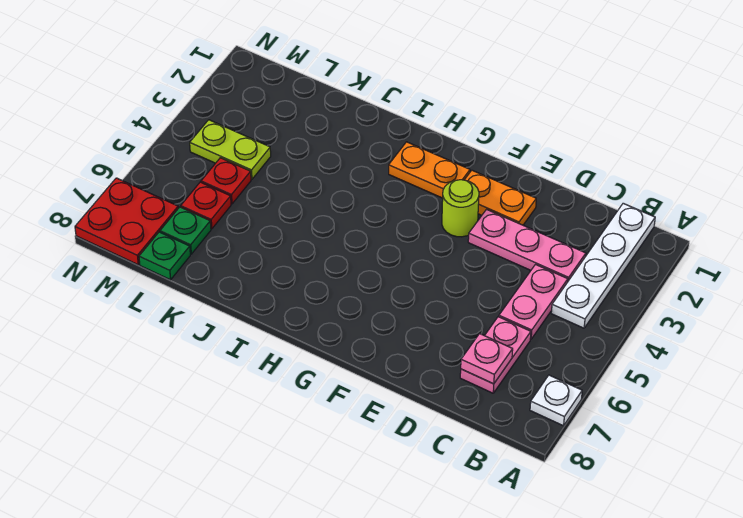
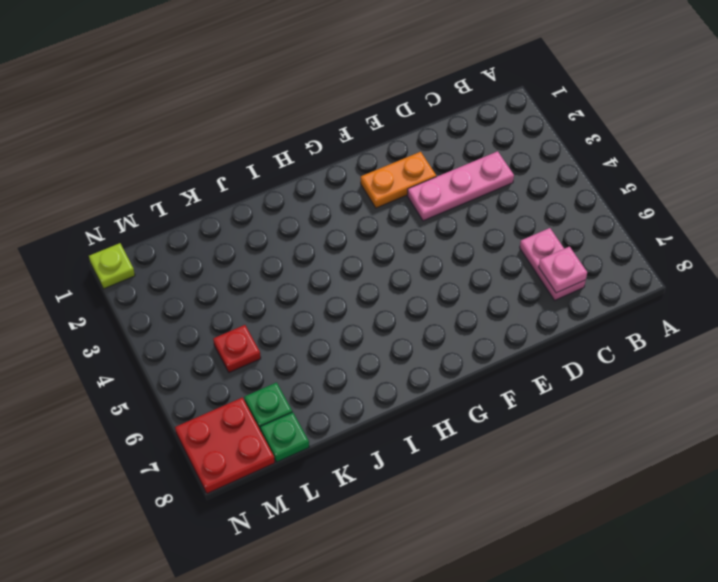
lime plate N1 level 1 -> none
none -> white plate A7 level 1
none -> white plate B1:B4 level 1
none -> pink plate C4:C5 level 1

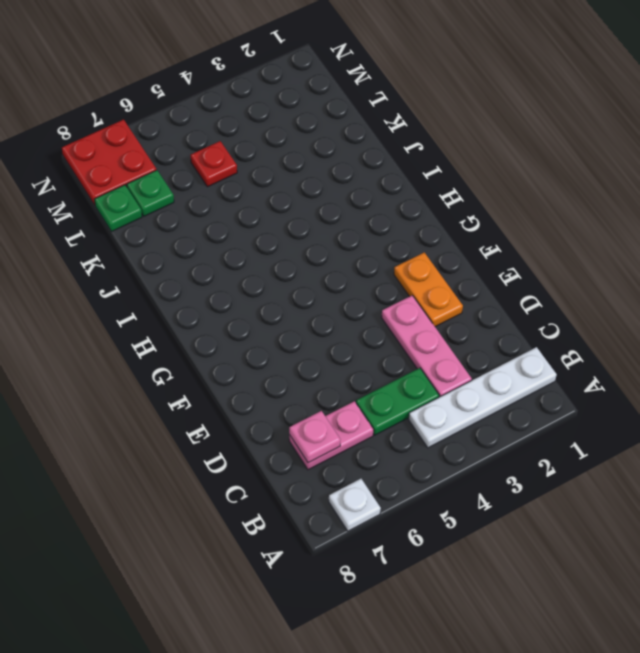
green plate C4:C5 level 1 -> pink plate C4:C5 level 1
none -> lime round brick F3 level 1
none -> orange plate G2:H2 level 1
none -> lime plate L4:M4 level 1

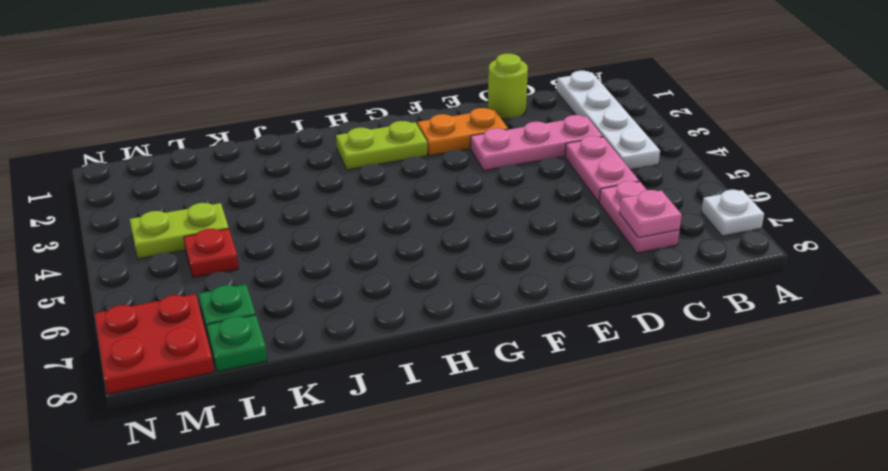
lime round brick D1 level 1 -> lime round brick F3 level 1
lime plate G2:H2 level 1 -> orange plate G2:H2 level 1
none -> red plate L6 level 1

